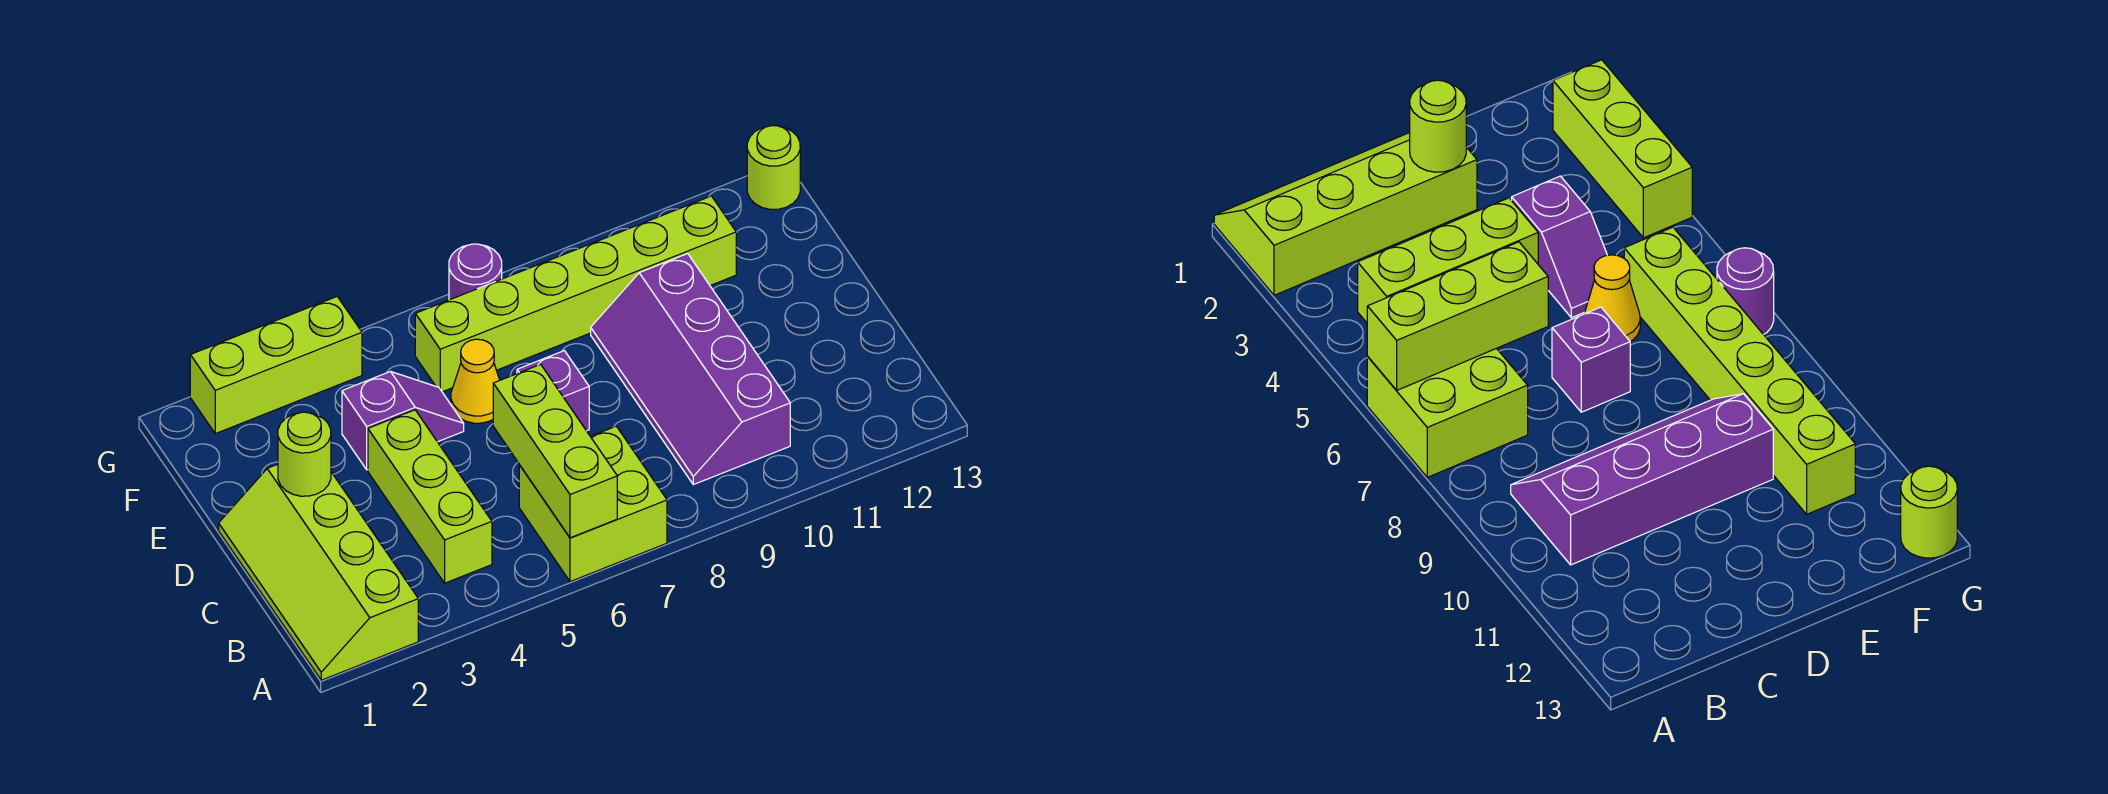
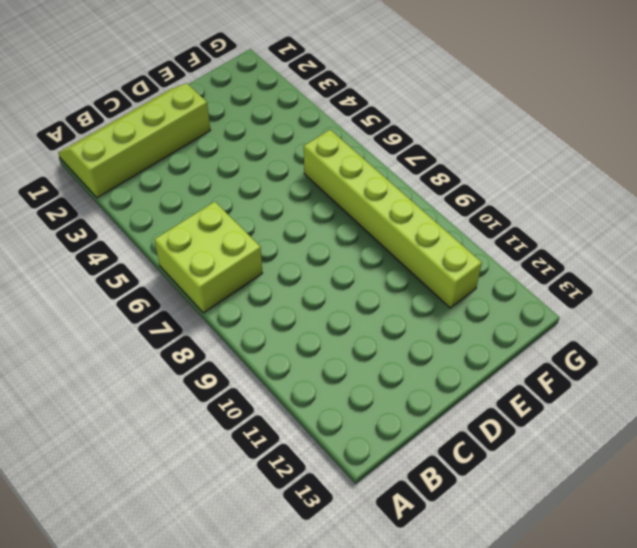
none -> lime brick B4:D4 level 1
none -> purple slope B9:E10 level 1 top 10
none -> purple brick D7 level 1

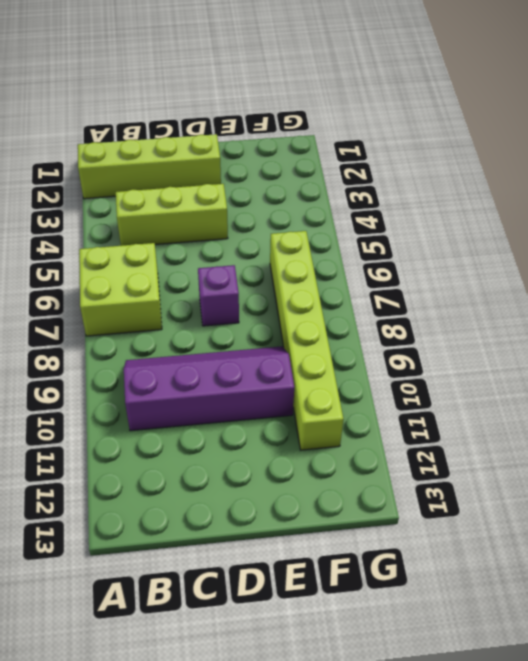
none -> purple slope E4:E5 level 1 top 4
none -> yellow cone E6 level 1
none -> lime brick G2:G4 level 1

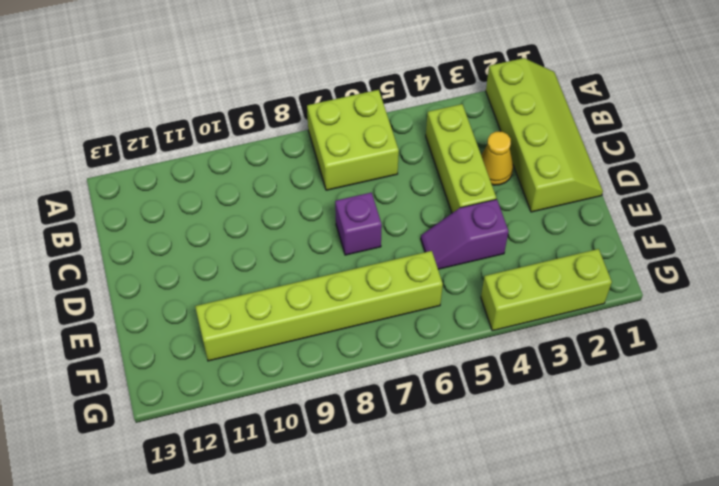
yellow cone C3 level 1 -> yellow cone E6 level 1
none -> purple slope B9:E10 level 1 top 10
none -> purple round brick G7 level 1
none -> lime round brick G13 level 1

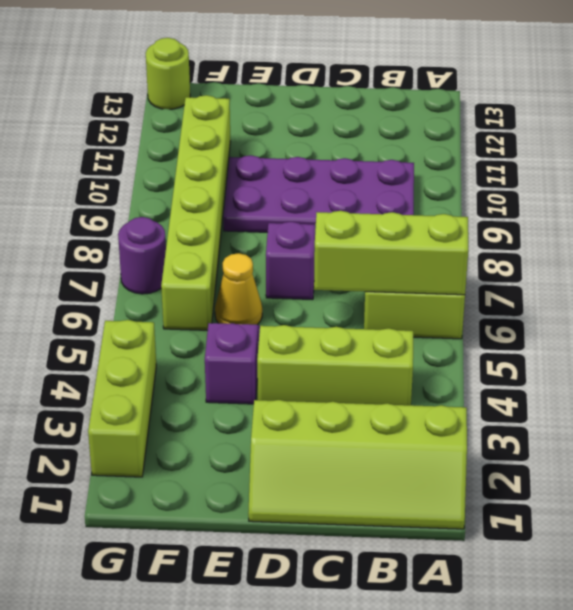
purple plate B9:E10 level 1 -> purple slope B9:E10 level 1 top 10
none -> lime round brick D2 level 2

